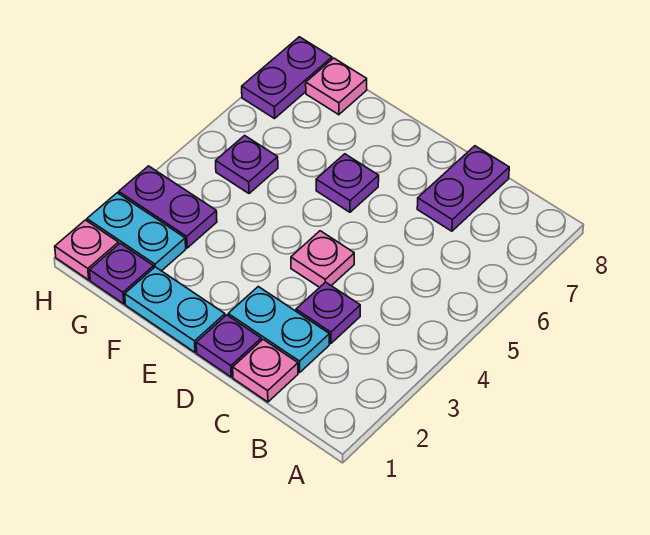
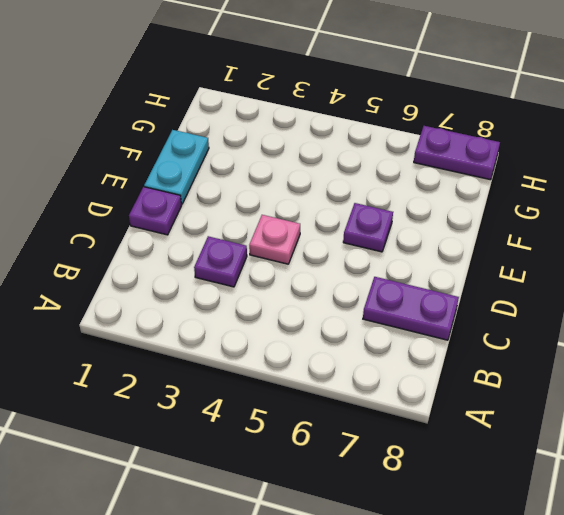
none -> pink plate C1 level 1
none -> cyan plate C2:D2 level 1
none -> purple plate G1 level 1

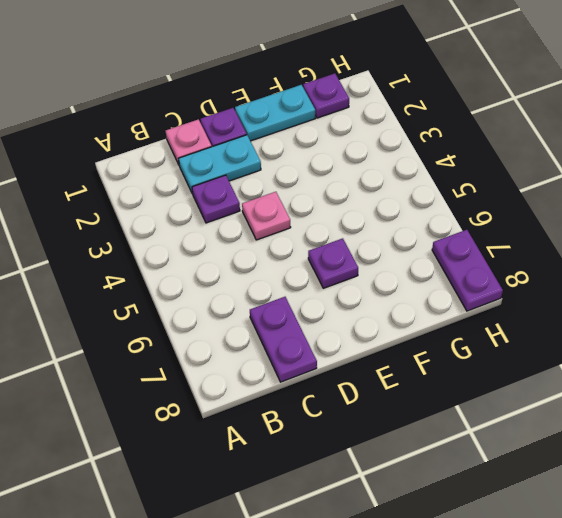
none -> cyan plate G2:H2 level 1
none -> purple plate G3:H3 level 1
none -> purple plate G5 level 1

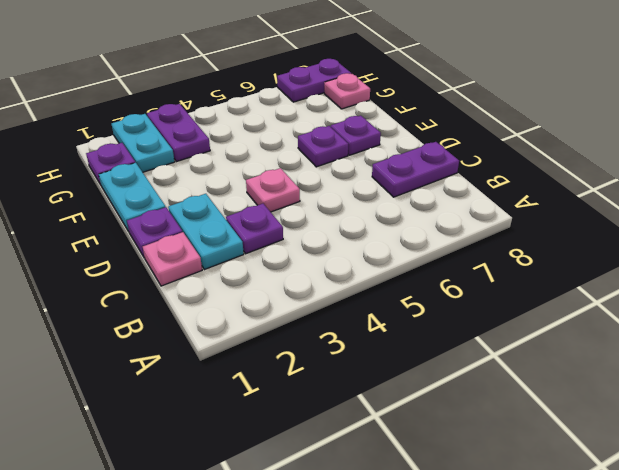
purple plate E7 level 1 -> purple plate G5 level 1
none -> pink plate H1 level 1

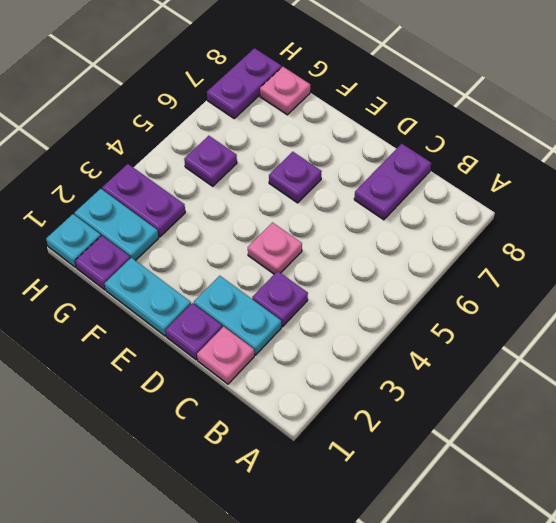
cyan plate H1 level 1 -> pink plate H1 level 1

